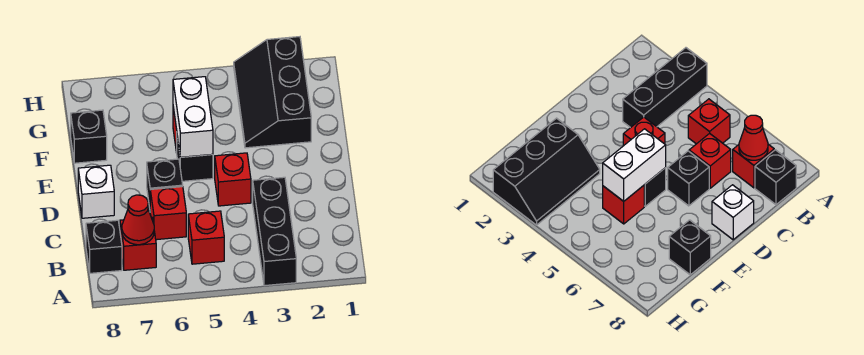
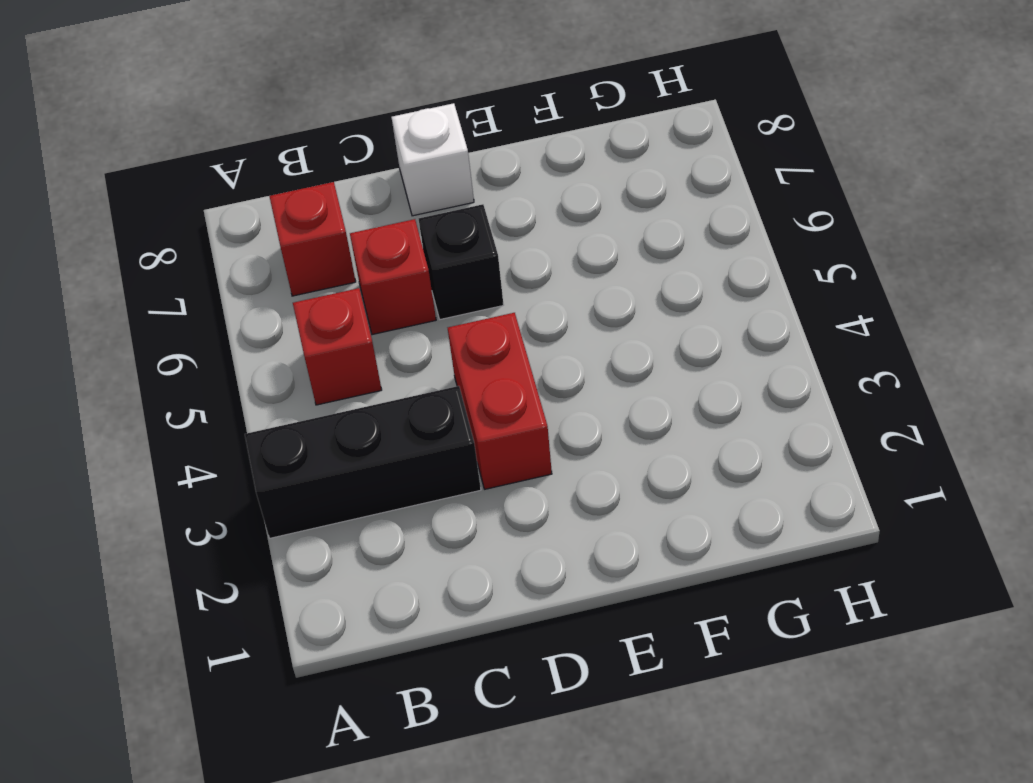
red brick D3:D4 level 1 -> red brick D4 level 1
none -> black brick B8 level 1
none -> black brick E5 level 1
none -> black slope F2:H3 level 1 top 2

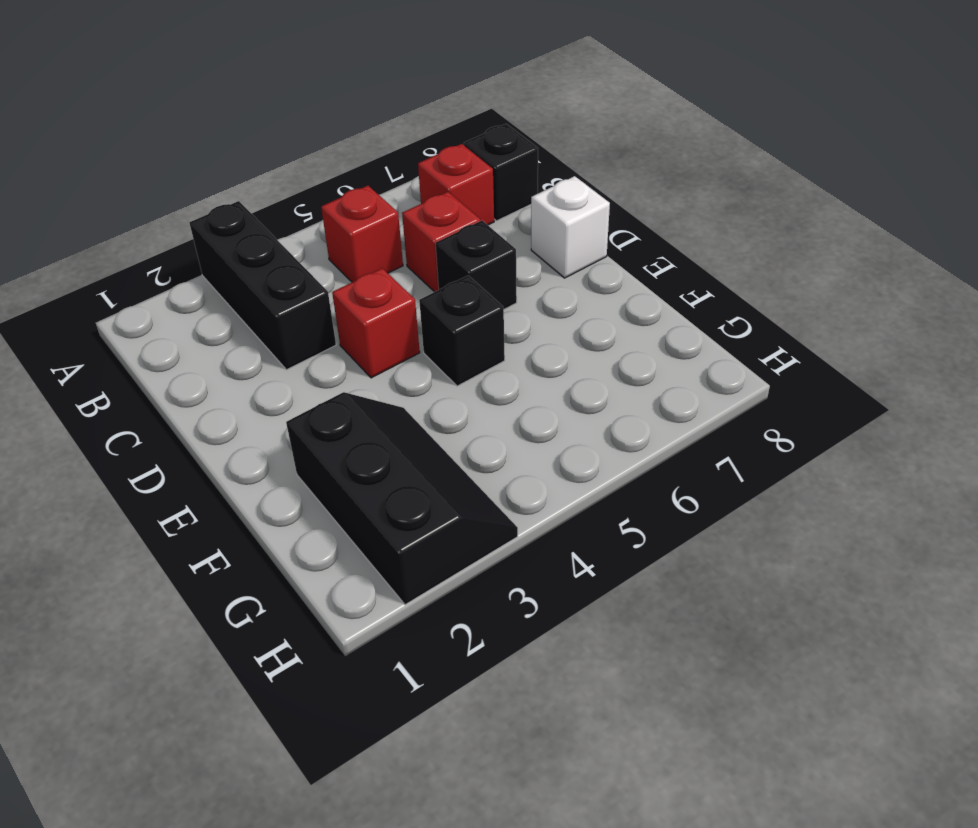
none -> red brick F5 level 1
none -> black brick F8 level 1
none -> red cone B7 level 2

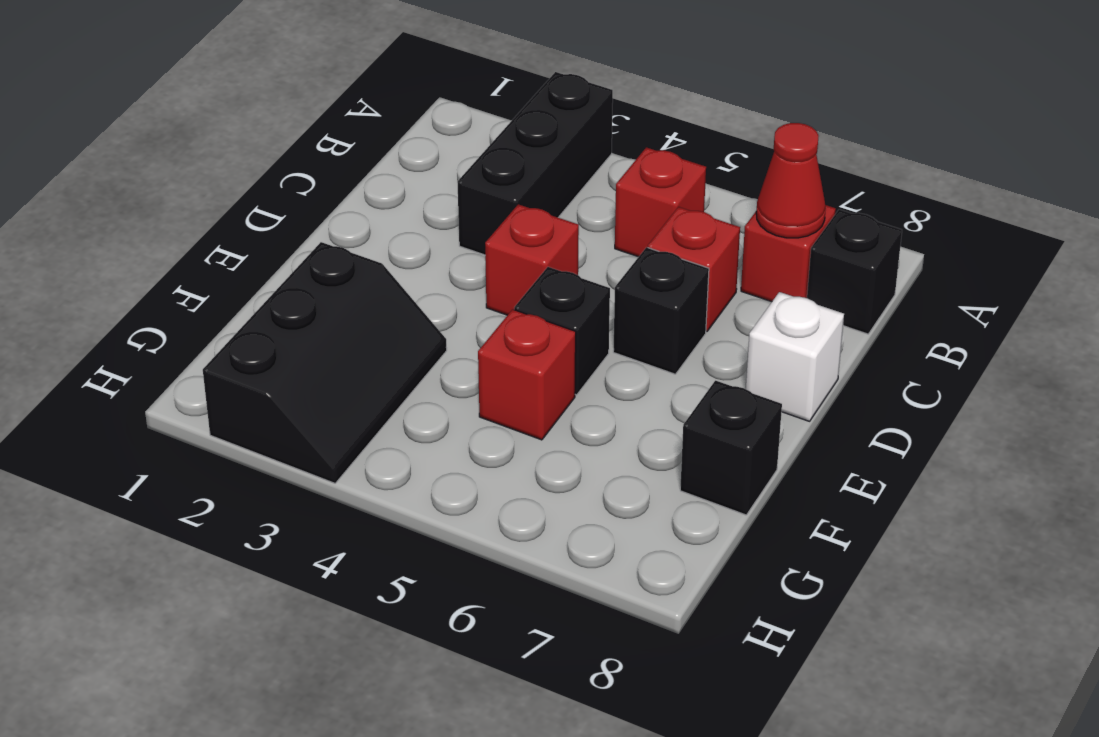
none -> white brick E5:F5 level 2

